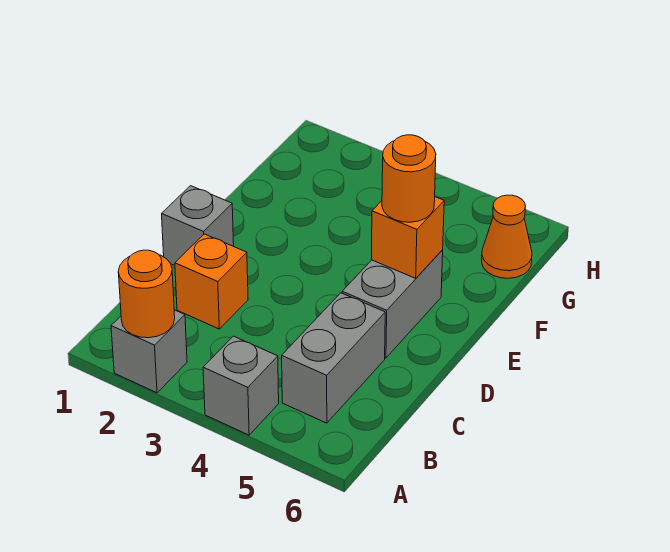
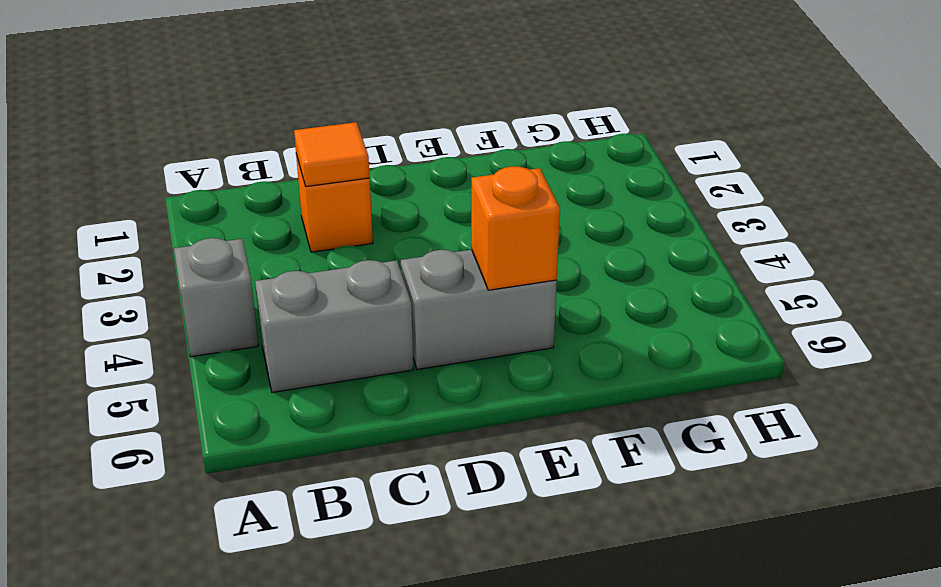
orange tile C2 level 2 -> none
none -> grey brick A2 level 1
none -> grey brick D1 level 1

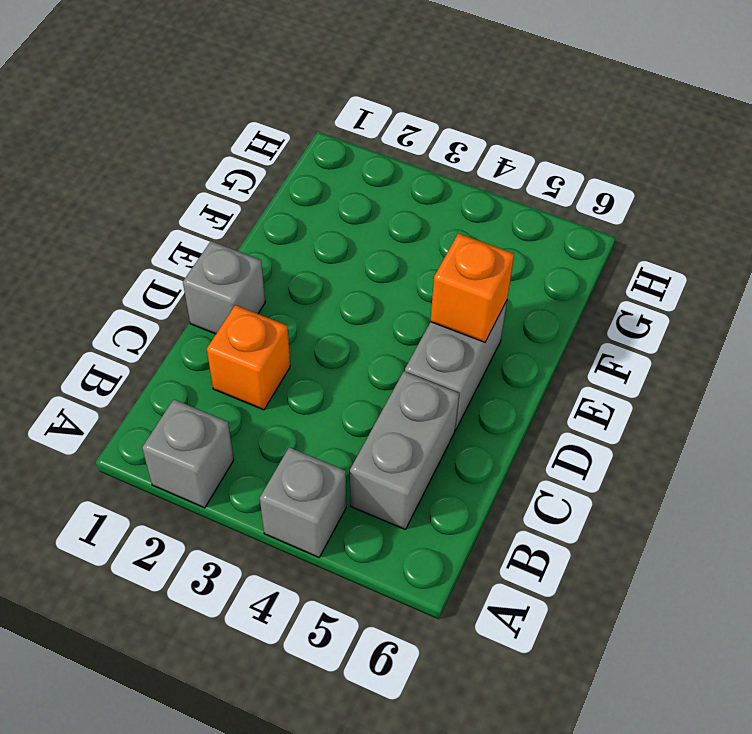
none -> orange cone G6 level 1
none -> orange round brick A2 level 2

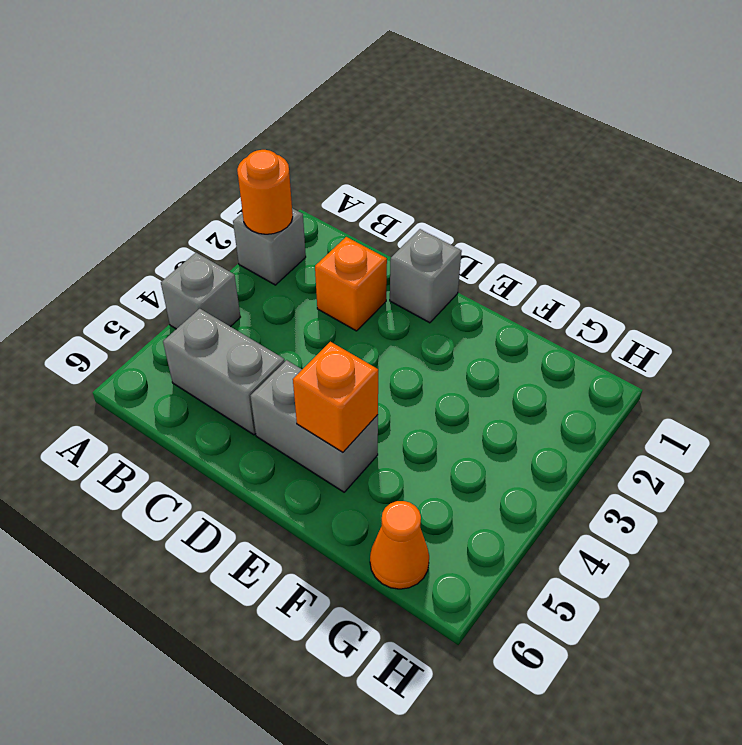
none -> orange round brick E5 level 3

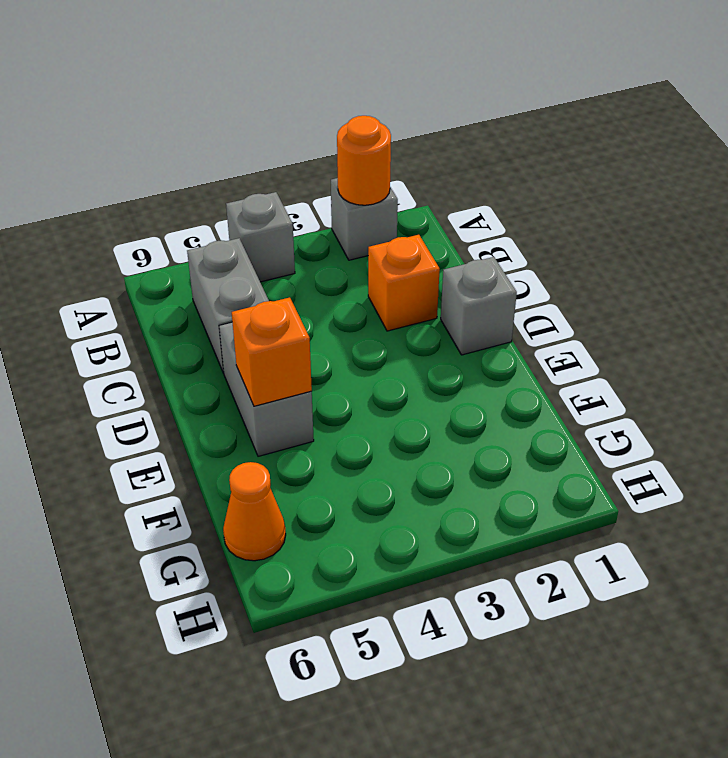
none -> orange round brick E5 level 3

